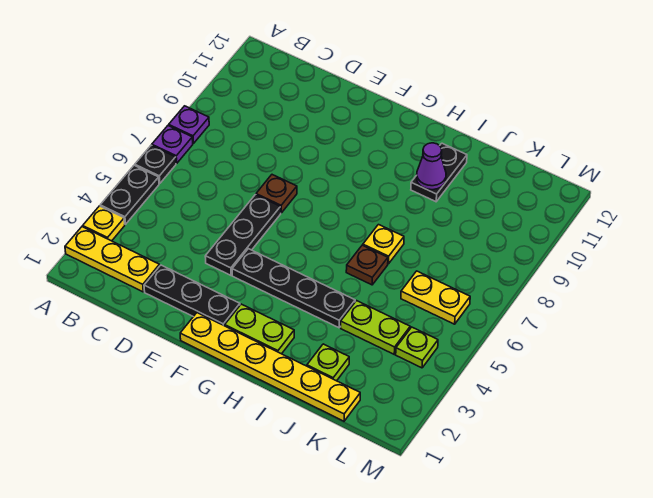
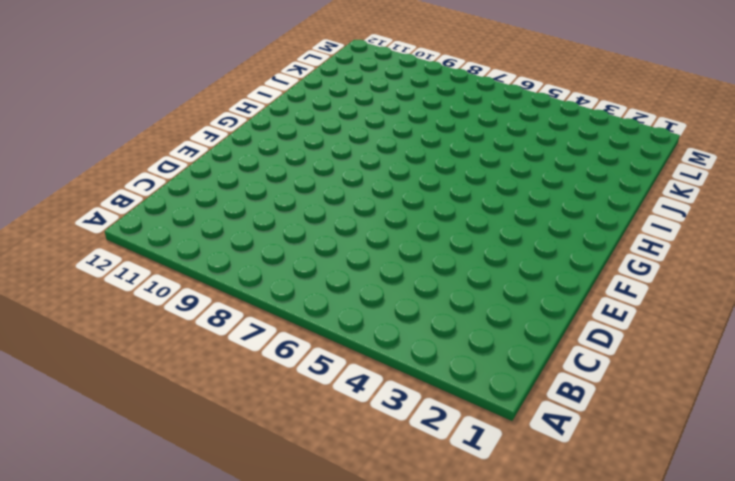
none -> yellow plate A2:C2 level 1
none -> yellow plate A3 level 1
none -> black plate A4:A5 level 1

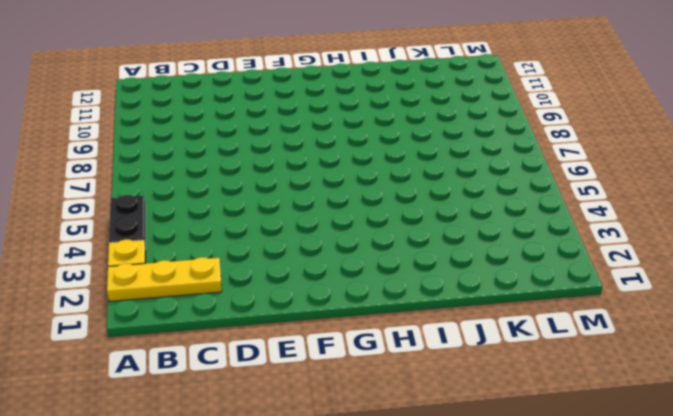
none -> black plate A6 level 1
none -> purple plate A7 level 1
none -> purple plate A8 level 1

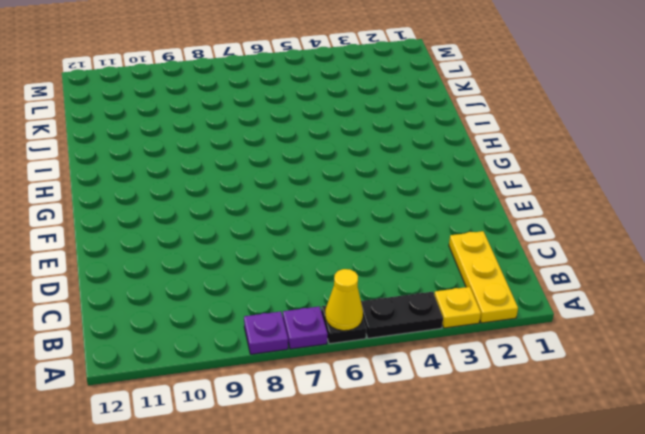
yellow cone A6 level 2 -> none
none -> black plate D2:F2 level 1
none -> black plate E4:E6 level 1
none -> brown plate E7 level 1

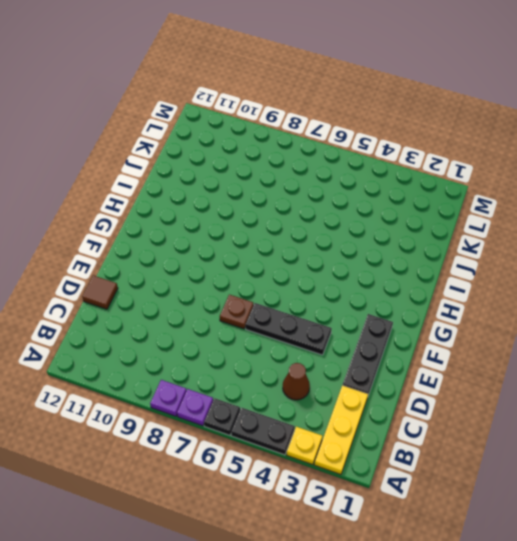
brown cone C4 level 1 -> none
brown tile D12 level 1 -> none
none -> yellow plate F1:K1 level 1
none -> black plate F4:I4 level 1
none -> lime plate G2:H2 level 1

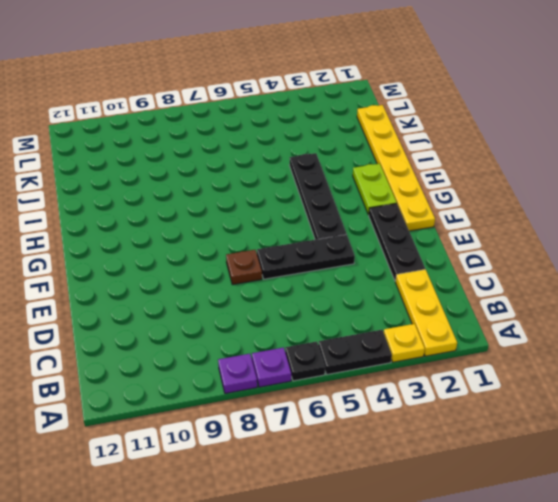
none -> brown plate I6 level 1
none -> yellow plate I7 level 1
none -> black plate I10:I11 level 1

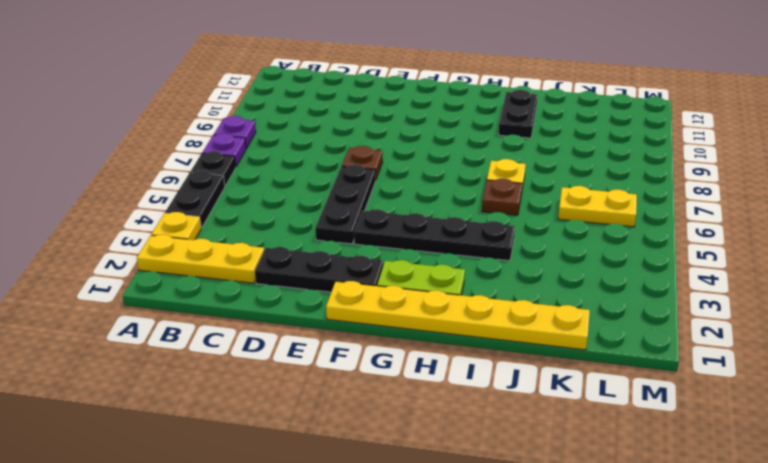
none -> lime plate J2 level 1
none -> lime plate J4:K4 level 1
none -> lime plate L4 level 1

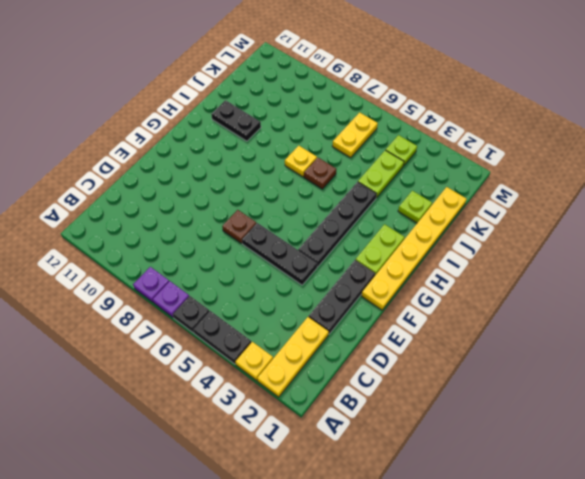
none -> purple cone I10 level 2

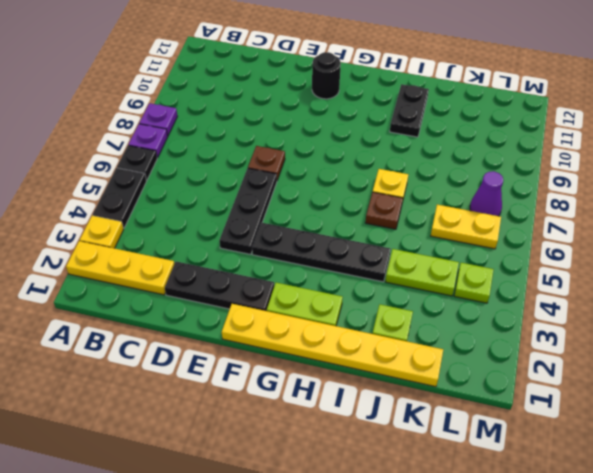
black round brick F11 level 1 -> none
purple cone L7 level 1 -> purple cone I10 level 2

